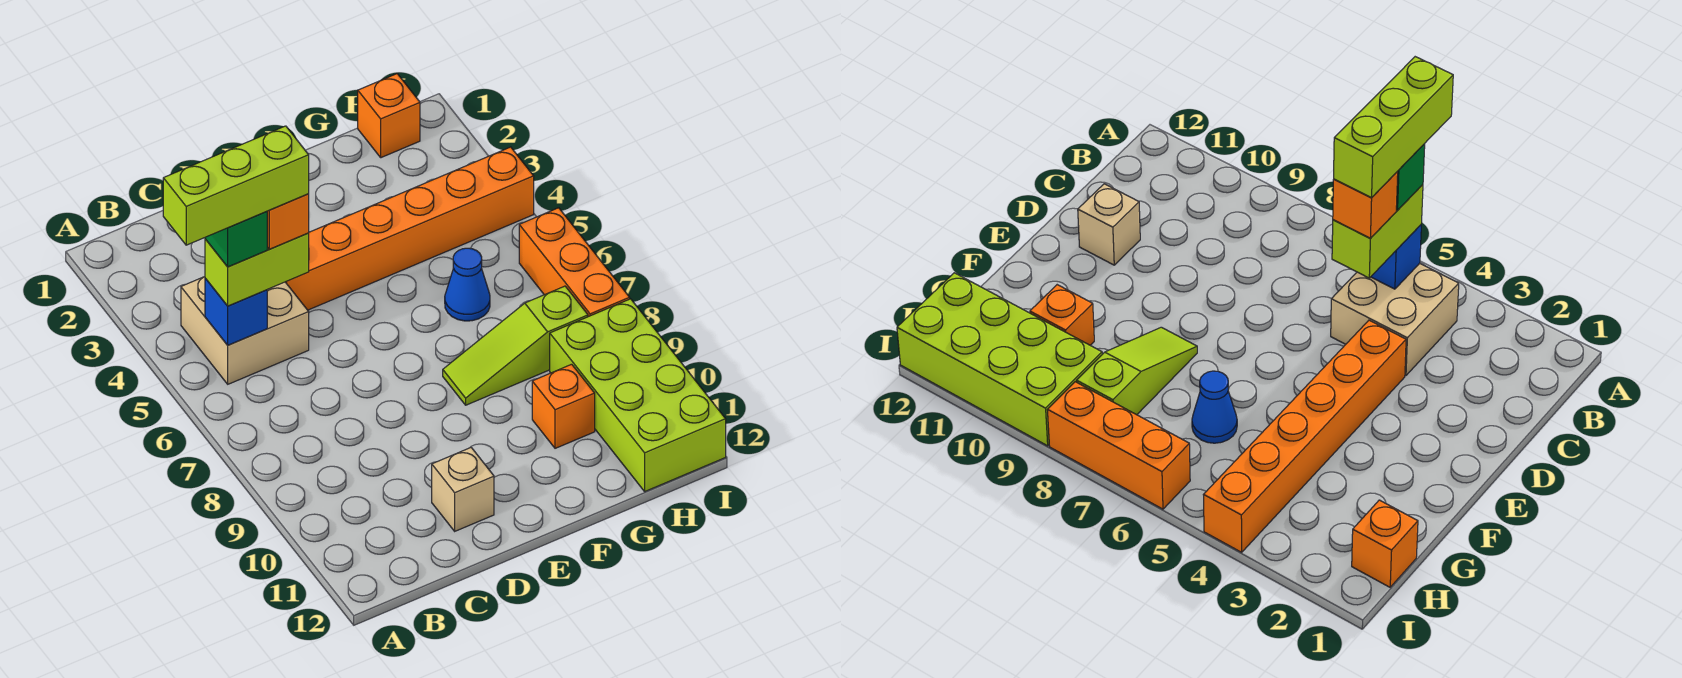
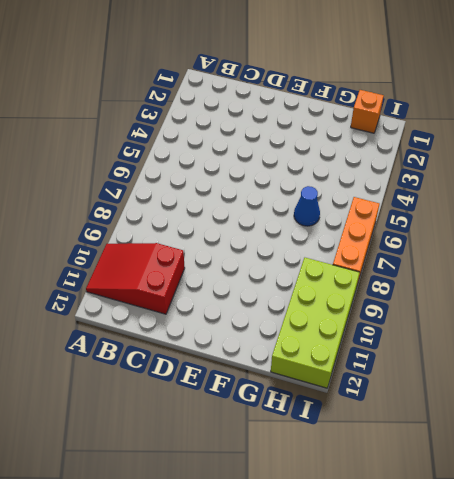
red slope A10:C11 level 1 top C -> none
none -> tan brick B4:C5 level 1
none -> orange brick D4:I4 level 1
none -> tan brick D11 level 1

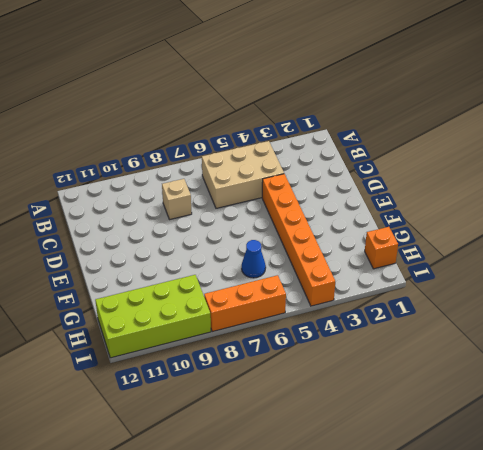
tan brick B4:C6 level 1 -> tan brick B4:C5 level 1
tan brick C8 level 1 -> tan brick D11 level 1
none -> lime slope F8:H8 level 1 top H
none -> orange brick G10 level 1
none -> blue brick B5 level 2

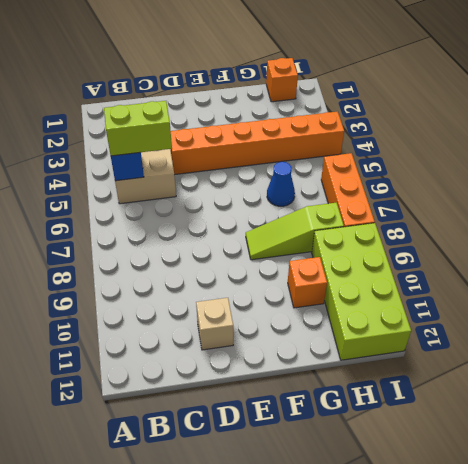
none -> green brick B5 level 4
none -> orange brick C5 level 4
none -> lime brick A5:C5 level 5

